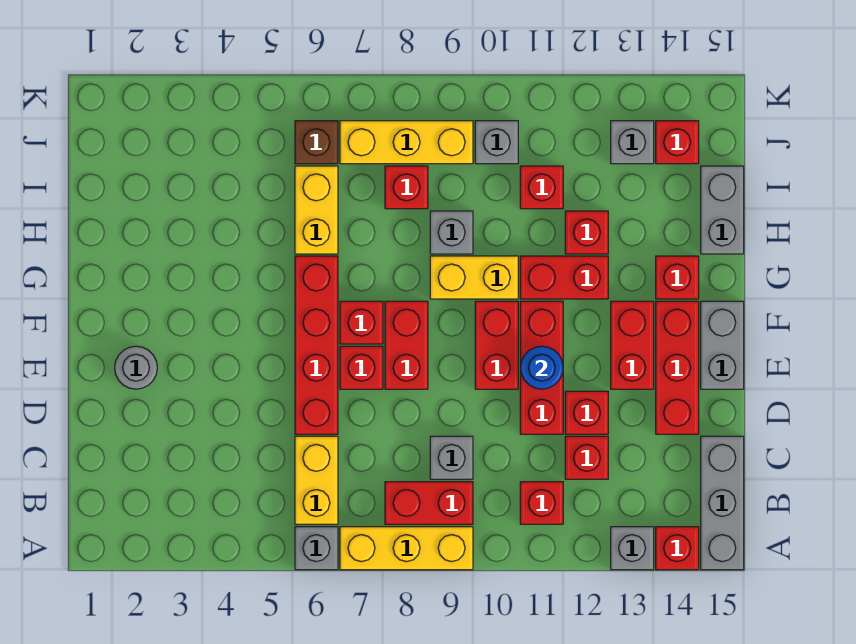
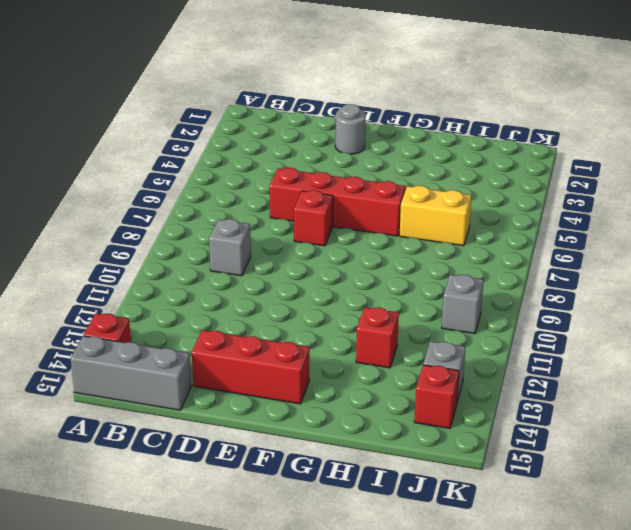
none -> grey brick A6 level 1
none -> yellow brick A7:A9 level 1
none -> grey brick A13 level 1
none -> yellow brick B6:C6 level 1

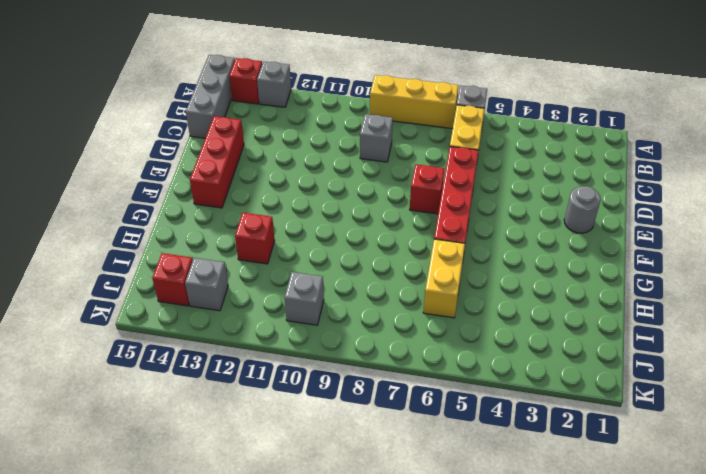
none -> red brick B8:B9 level 1
none -> red brick B11 level 1
none -> red brick C12 level 1
none -> red brick D11:F11 level 1

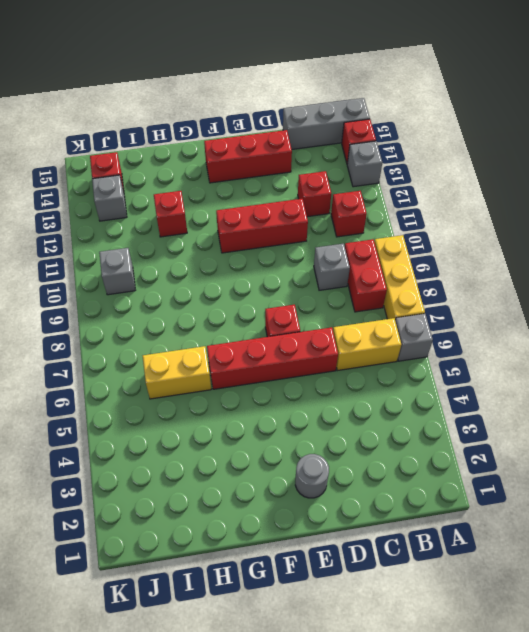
none -> red brick D12 level 1
none -> red brick E8:F8 level 1
none -> red brick E10:F10 level 1
none -> red brick E13:F13 level 1

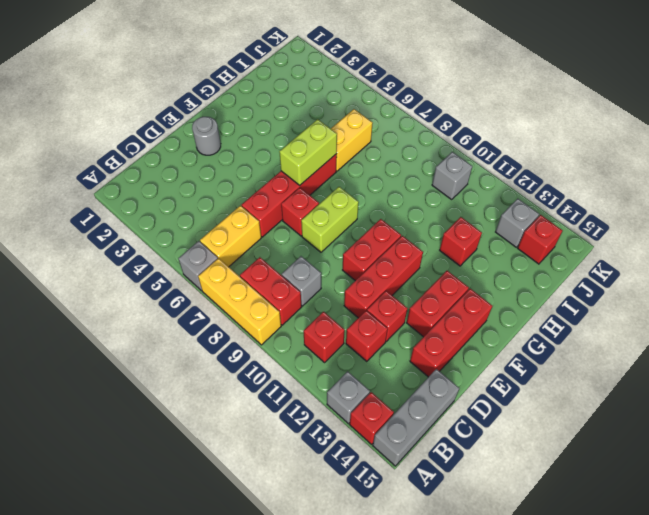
lime brick E8:F8 level 1 -> red brick E8:F8 level 1
lime brick F6:G6 level 2 -> none
none -> grey brick E15:F15 level 1
none -> red brick F7 level 1
none -> yellow brick G9:G10 level 1
none -> red brick G11:G12 level 1

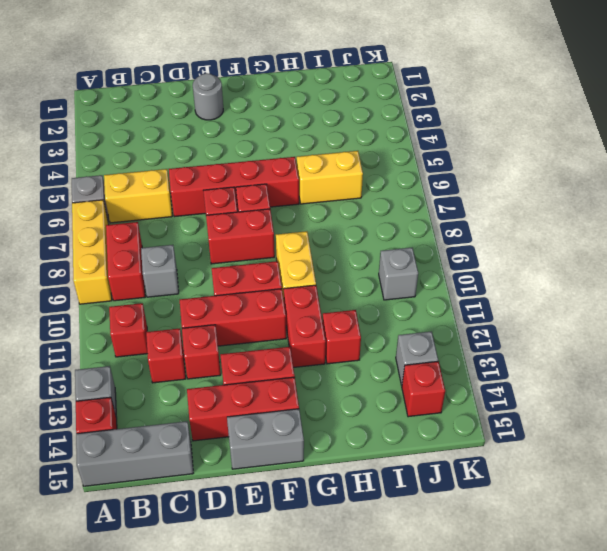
none -> red brick G14 level 1
none -> grey brick H9 level 1
none -> grey brick H15:I15 level 1
none -> red brick I8 level 1

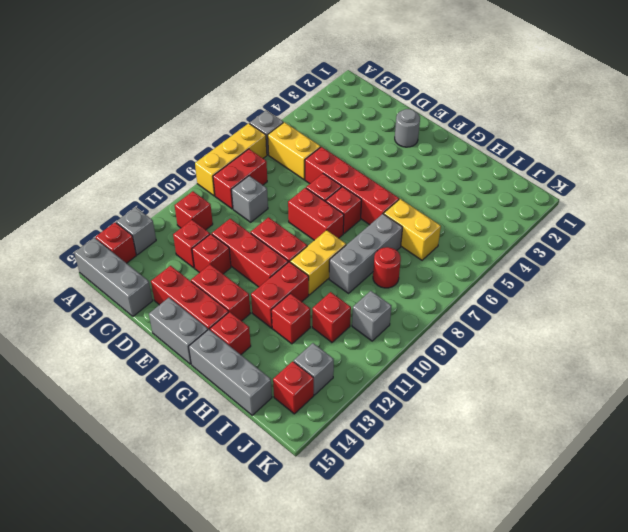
grey brick G15:I15 level 1 -> grey brick H15:I15 level 1
grey brick H7:H9 level 1 -> grey brick H9 level 1
red round brick I8 level 1 -> red brick I8 level 1
none -> brown brick J6 level 1
none -> yellow brick J7:J9 level 1
none -> blue round brick E11 level 2

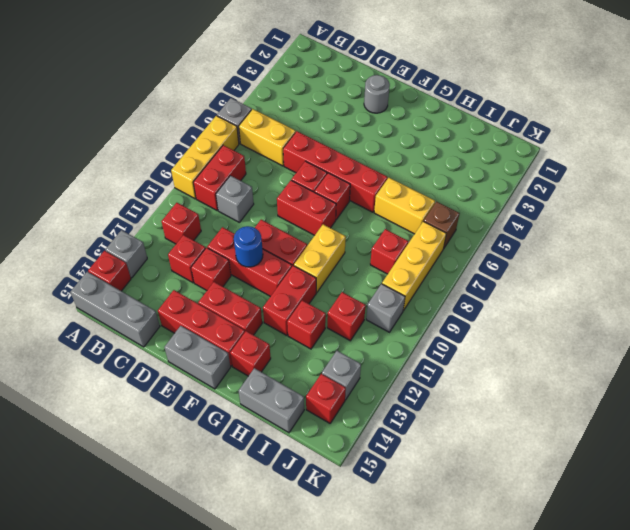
none -> grey brick H9 level 1

